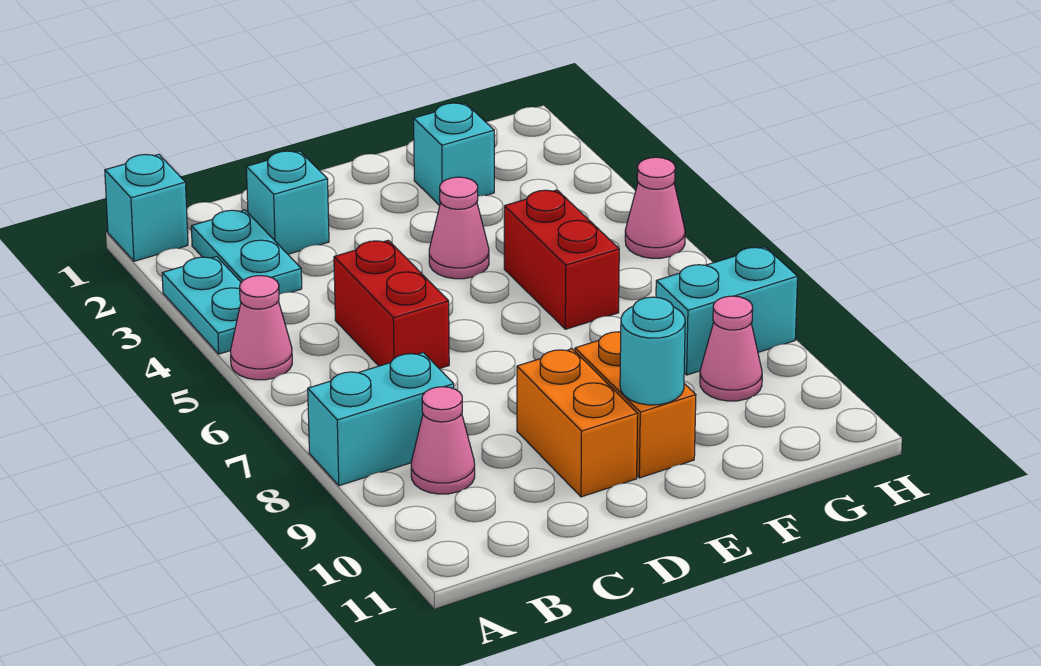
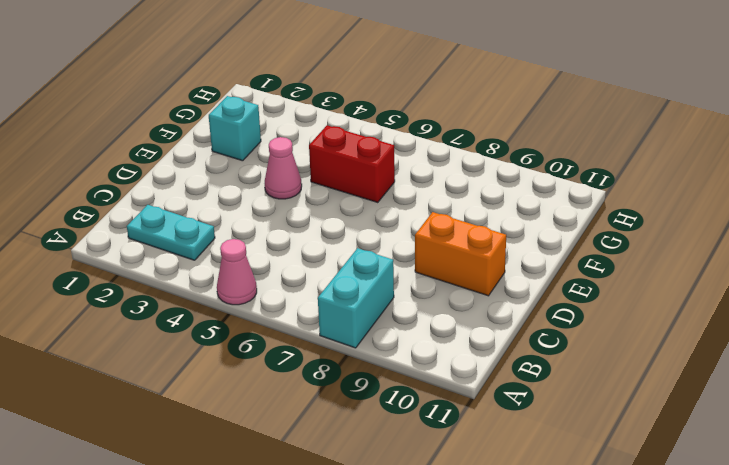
none -> cyan brick A1 level 1
none -> cyan plate A3:A4 level 1
none -> pink cone B9 level 1

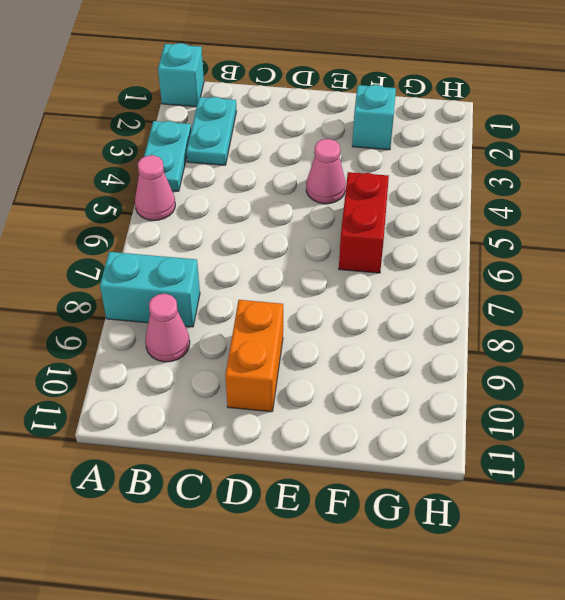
none -> cyan brick C2 level 1
none -> red brick C5:C6 level 1
none -> orange brick E9:E10 level 1

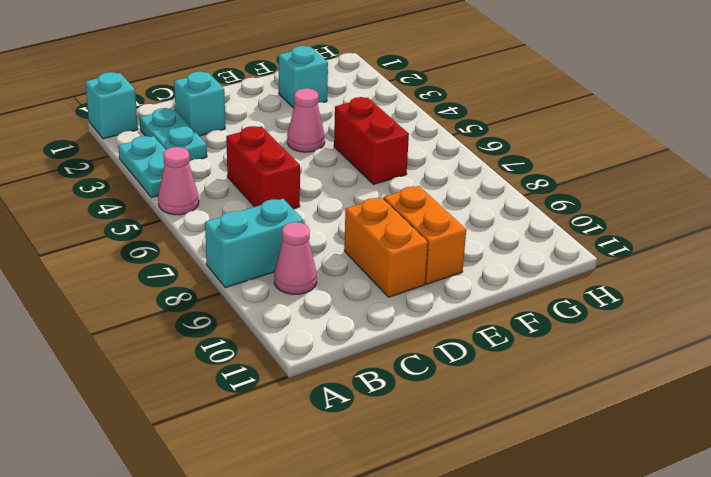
none -> cyan brick G8:H8 level 1
none -> pink cone G9 level 1
none -> pink cone H5 level 1

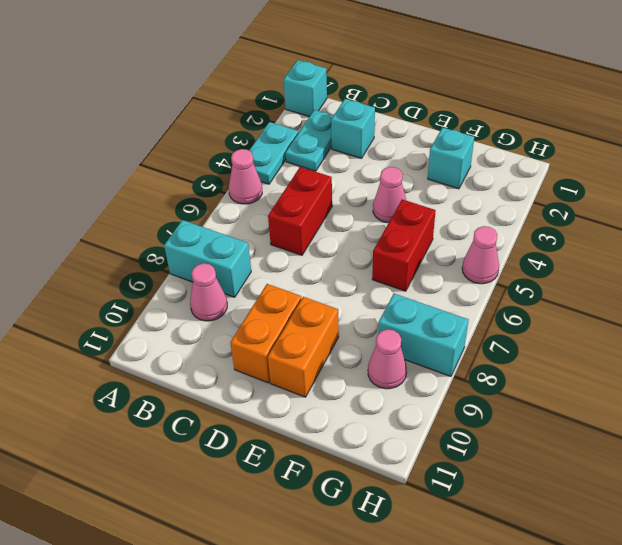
none -> cyan round brick E10 level 2

